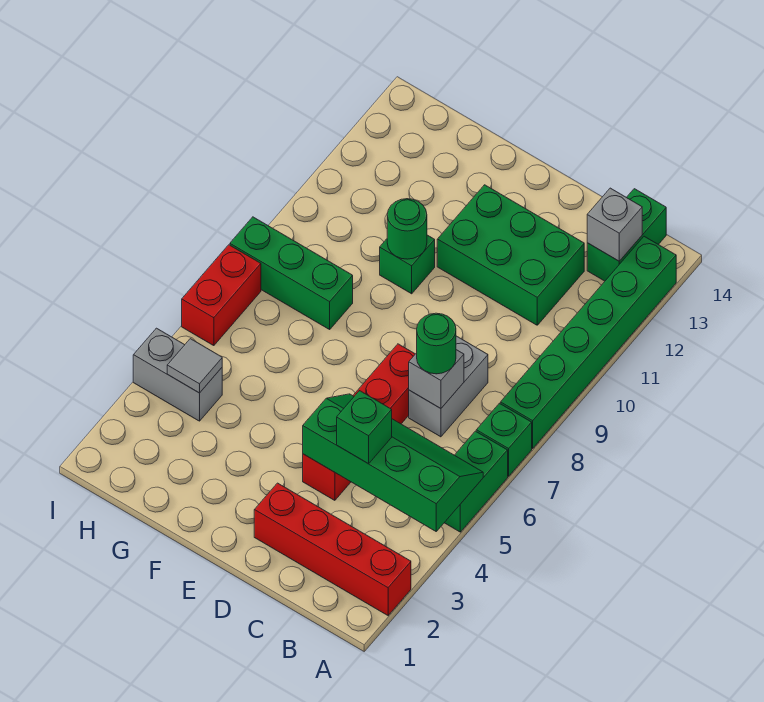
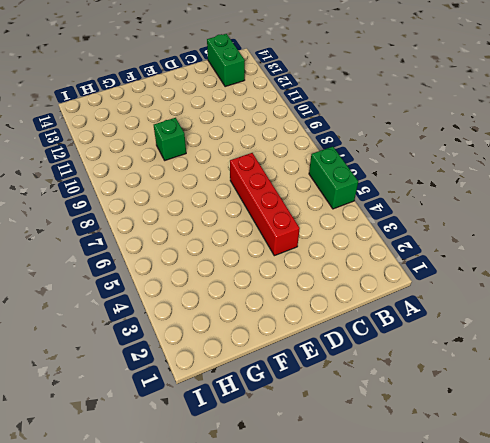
none -> red brick A2:D2 level 1
none -> green brick A7 level 1
none -> green brick A8:A13 level 1

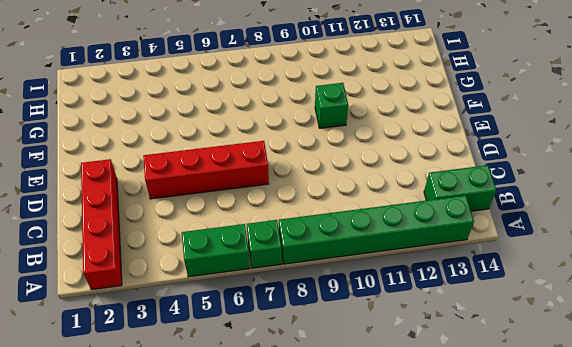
none -> grey brick C7:C8 level 1
none -> green brick C11:E12 level 1
none -> green brick G8:I8 level 1

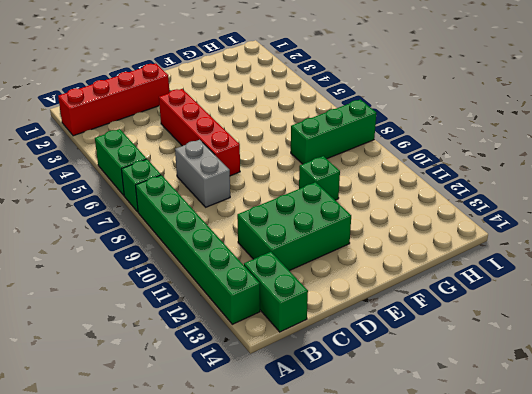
none -> grey brick H4:I4 level 1
none -> red brick I6:I7 level 1
none -> green slope A4:D5 level 2 top 4

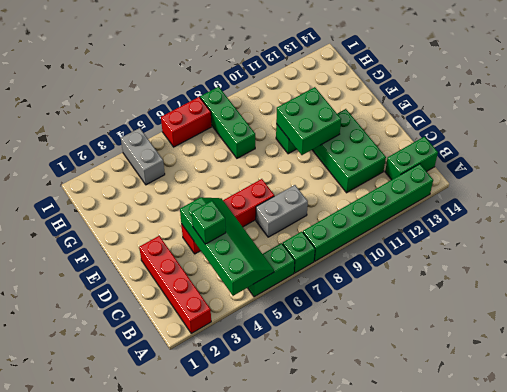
green brick E10:F11 level 2 -> green round brick F10 level 2
none -> grey brick B13 level 2
none -> grey brick C7 level 2
none -> grey tile H4 level 2

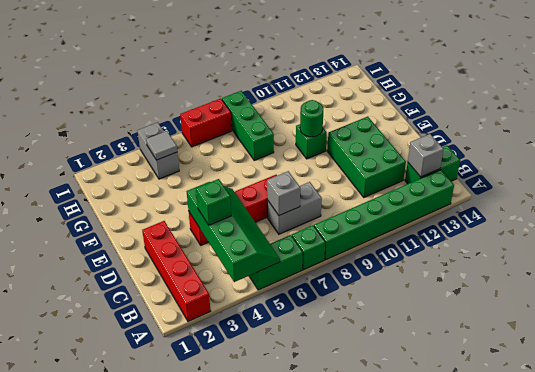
none -> green round brick C7 level 3

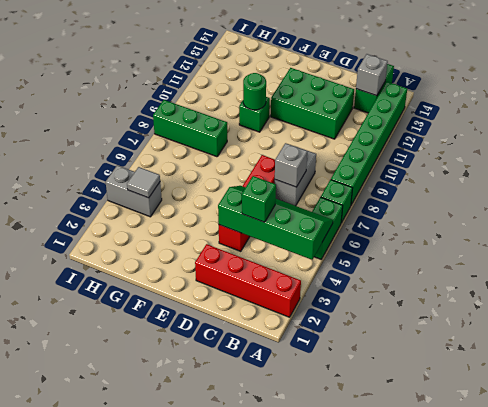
none -> red brick I6:I7 level 1
none -> green round brick C7 level 3

